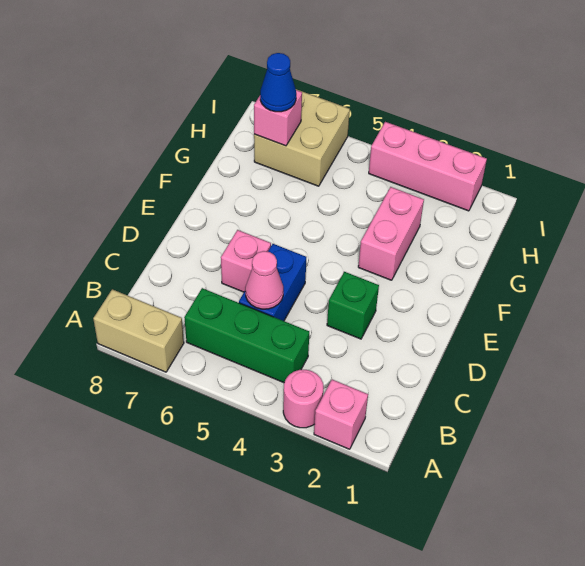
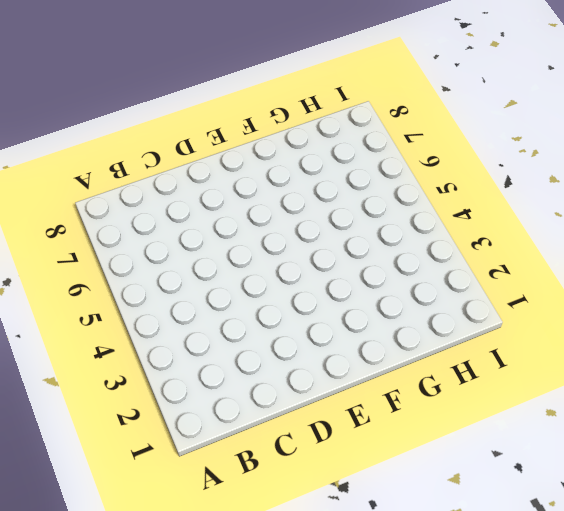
none -> pink brick A2 level 1
none -> pink round brick A3 level 1
none -> tan brick A7:A8 level 1

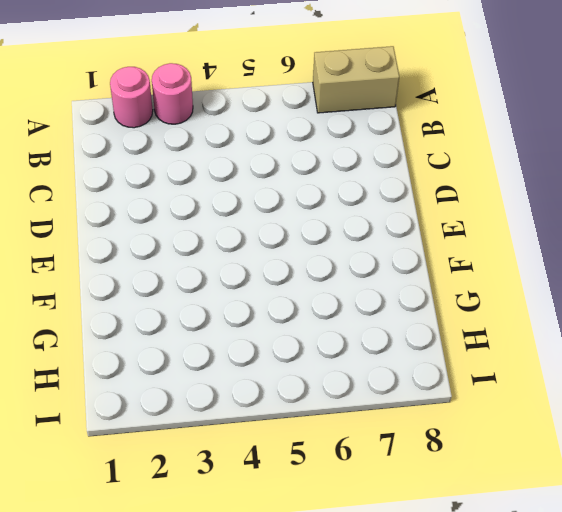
pink round brick A2 level 1 -> pink brick A2 level 1
none -> green brick B4:B6 level 1
none -> blue brick C5:D5 level 1
none -> green brick D3 level 1

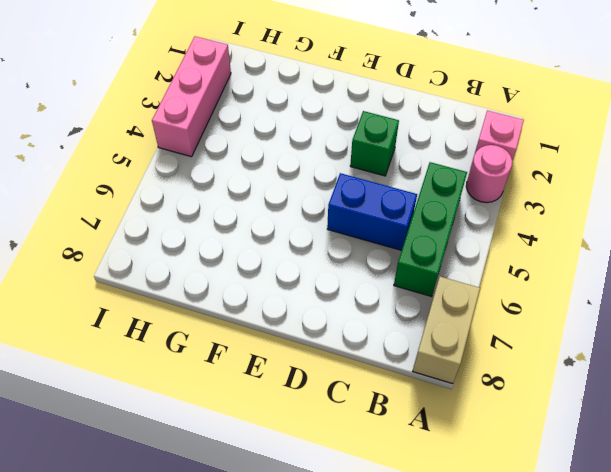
none -> pink brick D6 level 1
none -> pink brick F3:G3 level 1
none -> tan brick H6:I7 level 1

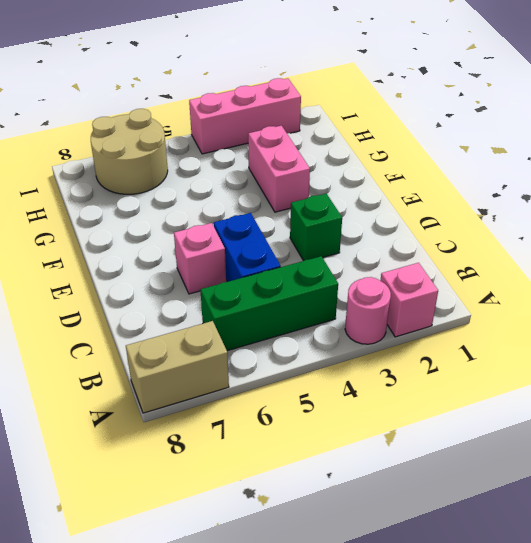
tan round brick H6:I7 level 1 -> tan brick H6:I7 level 1
none -> pink cone C5 level 2
none -> pink brick H7 level 2
none -> blue cone H7 level 3

